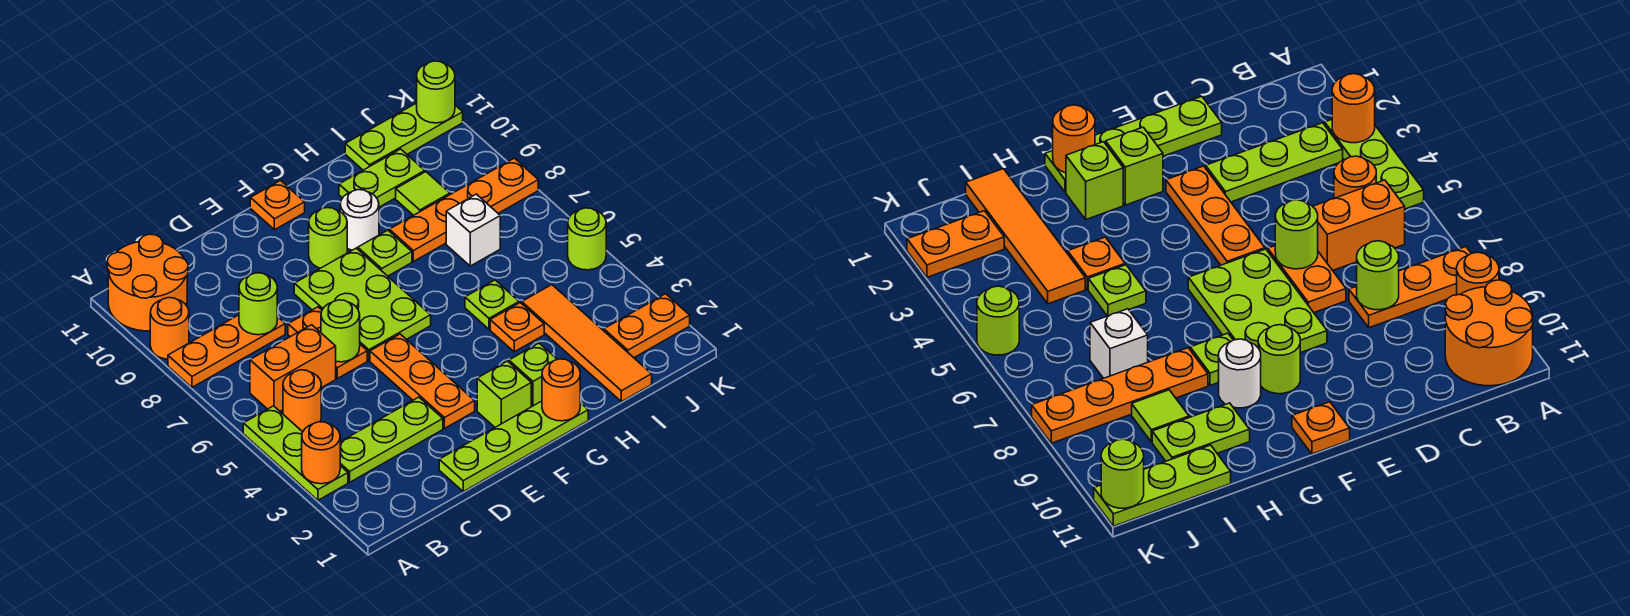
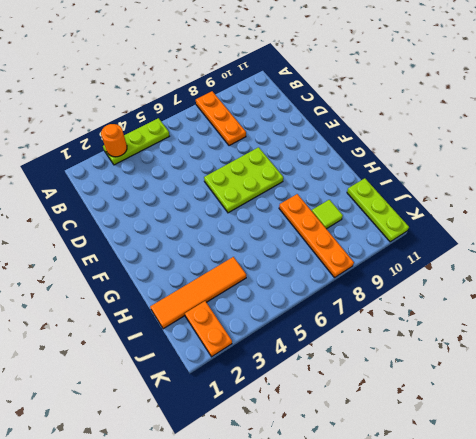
none -> orange round brick A9 level 1
none -> orange round brick A10:B11 level 1
none -> lime plate B3:D3 level 1
none -> orange round brick B5 level 1

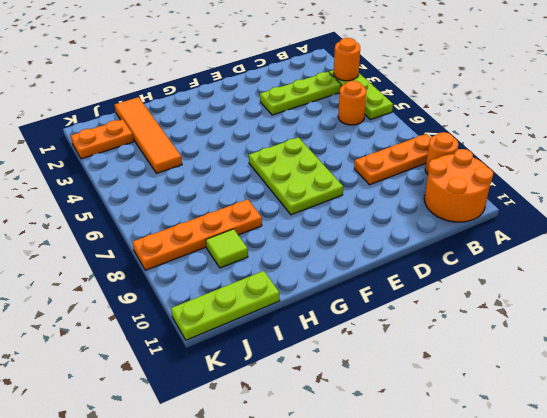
none -> orange brick B6:C6 level 1
none -> lime plate D1:G1 level 1
none -> orange plate D6:D7 level 1
none -> orange plate E3:E5 level 1

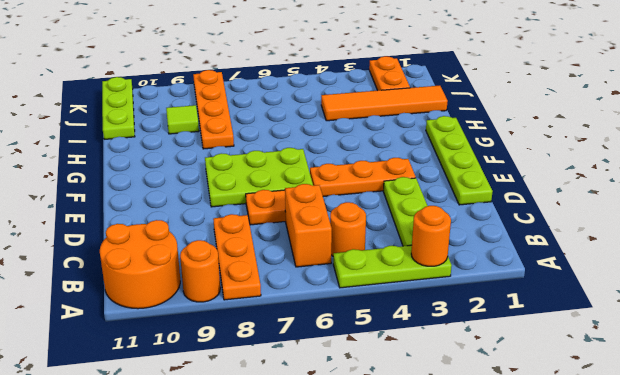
none -> lime brick F2 level 1
none -> lime round brick F9 level 1
none -> orange plate F11 level 1
none -> lime brick G2 level 1

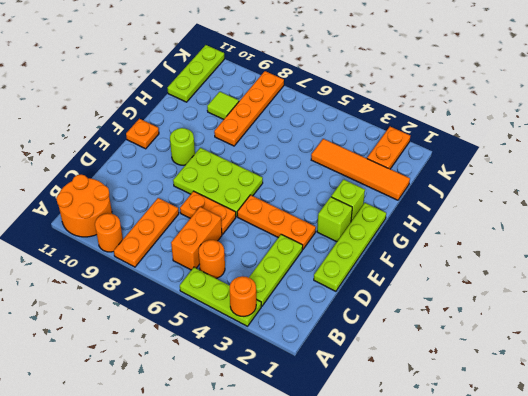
none -> lime plate G8 level 1
none -> white round brick G9 level 1
none -> orange plate H4 level 1
none -> lime plate H5 level 1

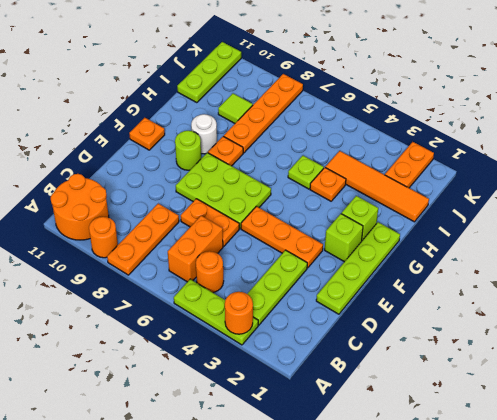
orange plate G8 level 1 -> lime plate G8 level 1
none -> lime plate H10:I10 level 1
none -> white brick I7 level 1
none -> lime round brick K5 level 1
none -> lime round brick C8 level 2

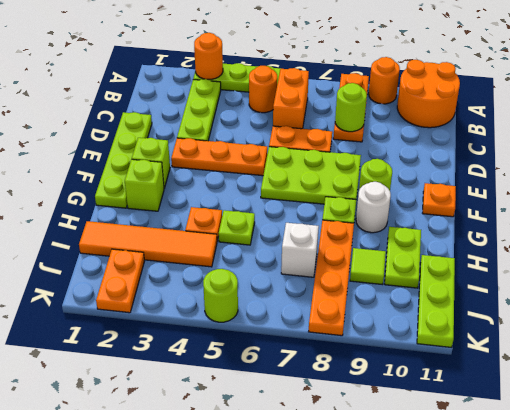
none -> lime round brick D6 level 2
none -> orange round brick G1 level 2
none -> lime round brick K11 level 2

